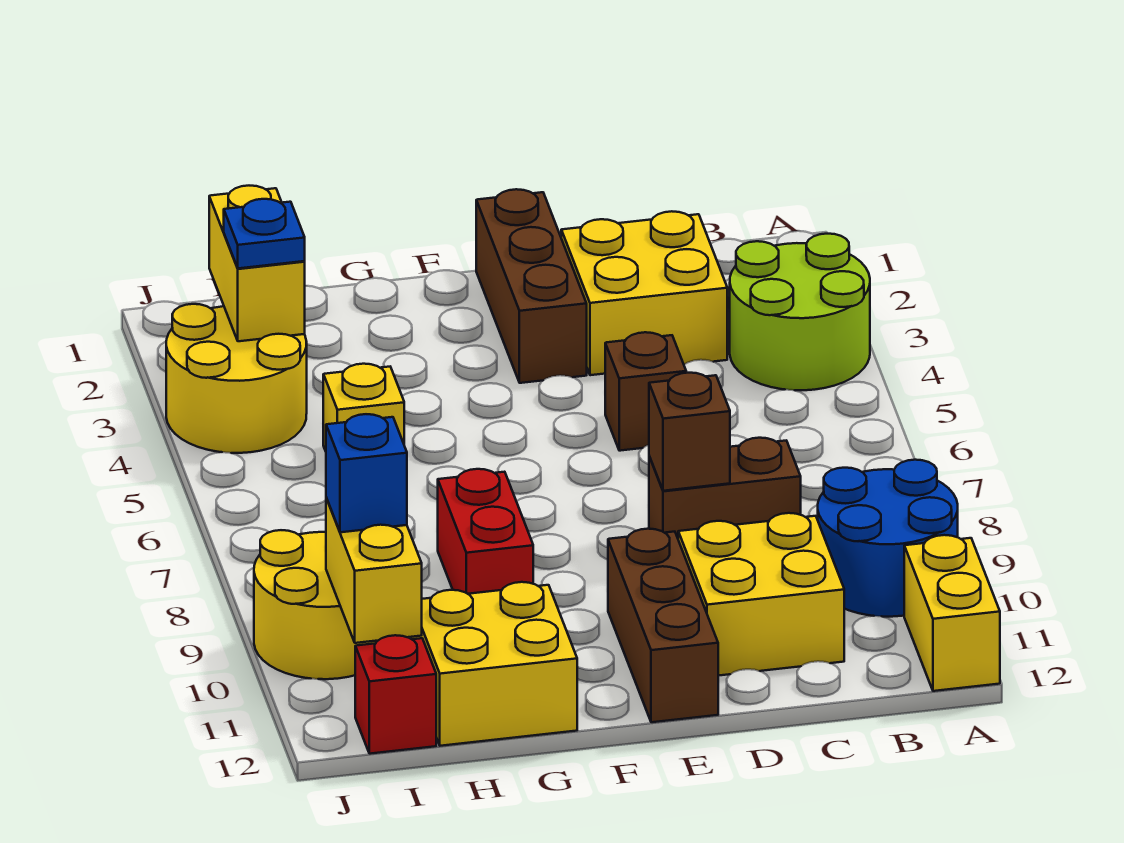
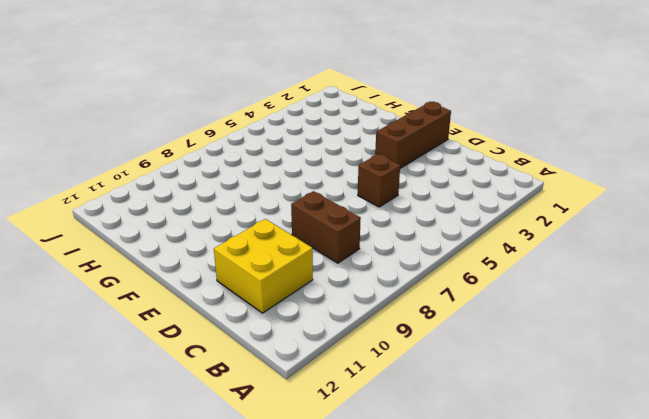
none -> lime round brick A3:B4 level 1
none -> blue round brick A9:B10 level 1
none -> yellow brick A11:A12 level 1

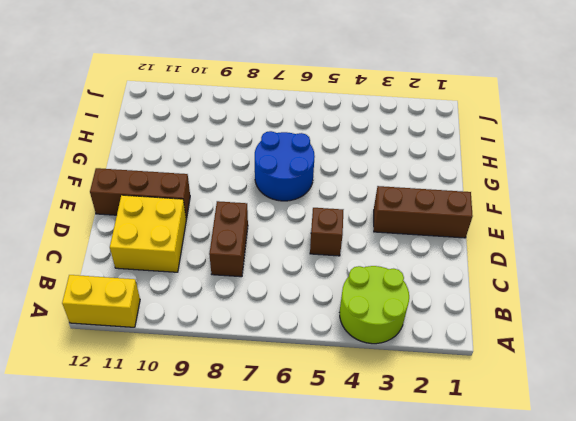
blue round brick F6:G7 level 1 -> blue round brick A9:B10 level 1
none -> yellow brick C2:D3 level 1
none -> red brick G8:G9 level 1
none -> yellow brick G11:H12 level 1

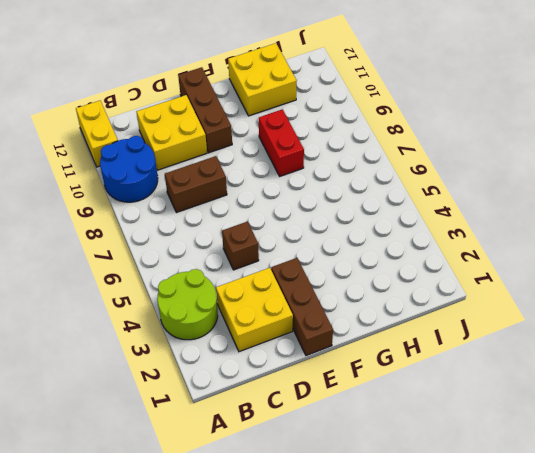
none -> yellow brick H5 level 1
none -> yellow round brick I3:J4 level 1
none -> yellow round brick I9:J10 level 1

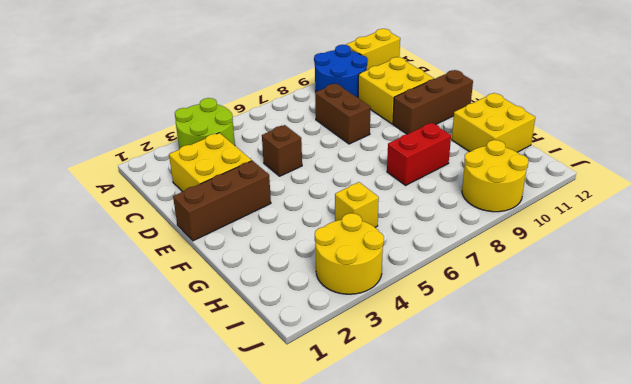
none -> red brick I12 level 1
none -> brown brick D8 level 2
none -> yellow brick I2:I3 level 2

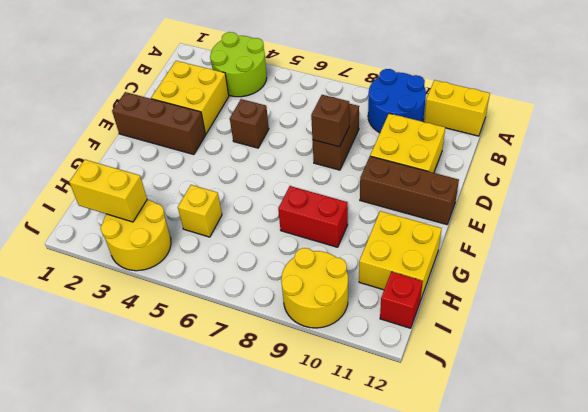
none -> yellow brick I10:I11 level 2
none -> blue plate I3 level 3
none -> blue brick I10 level 3

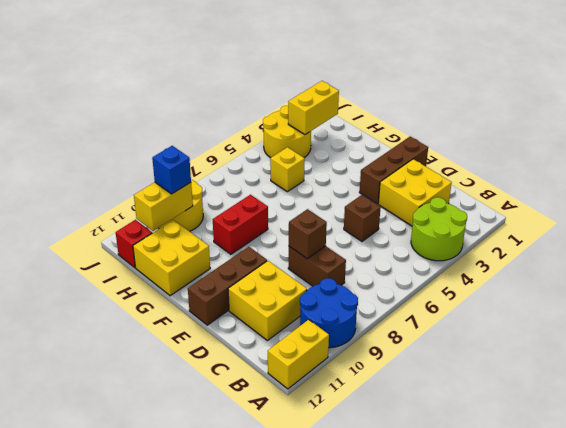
none -> blue plate I3 level 3

